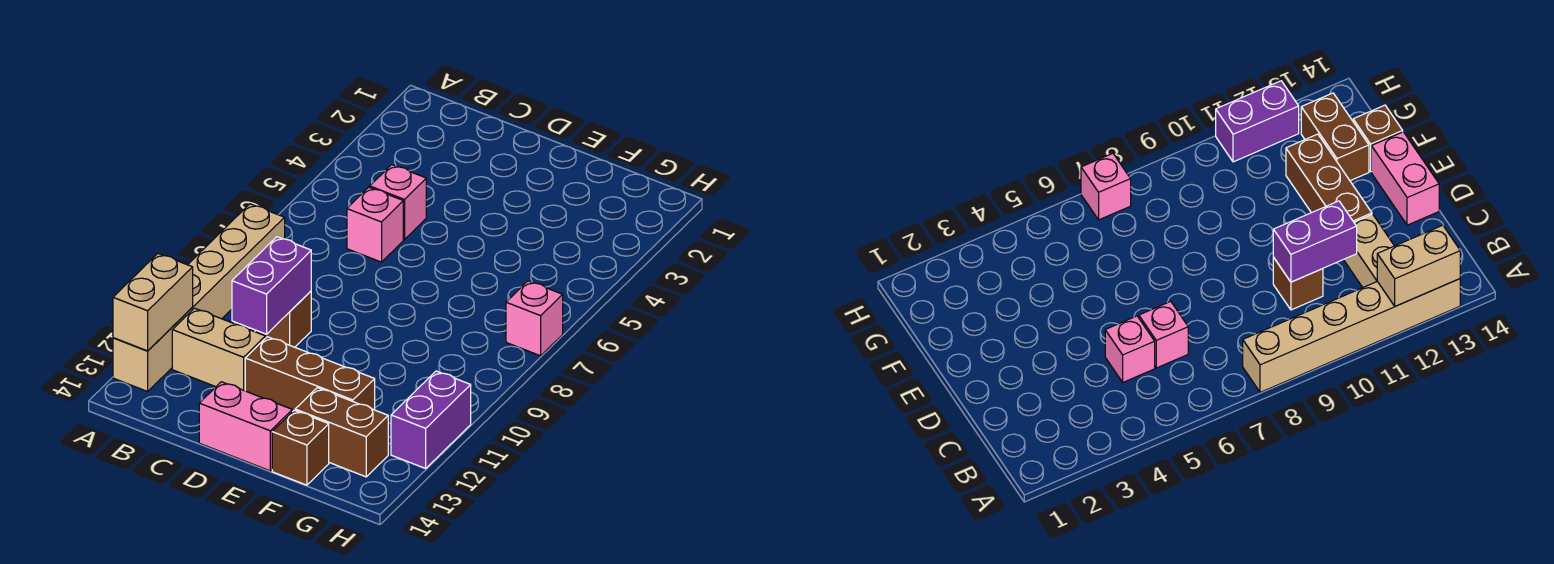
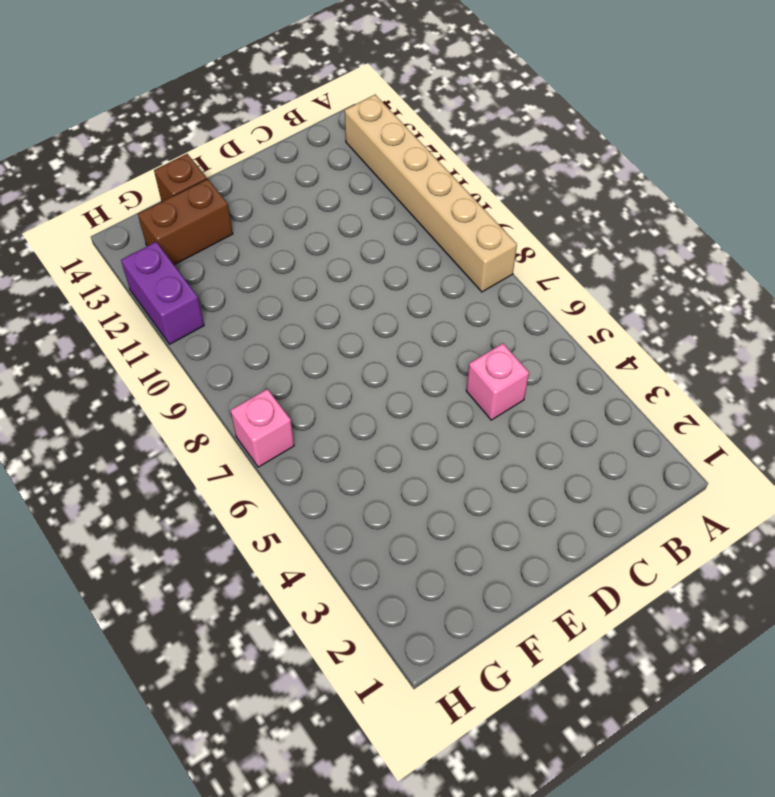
none -> tan brick B12:C12 level 1
none -> pink brick C6 level 1
none -> brown brick C10 level 1

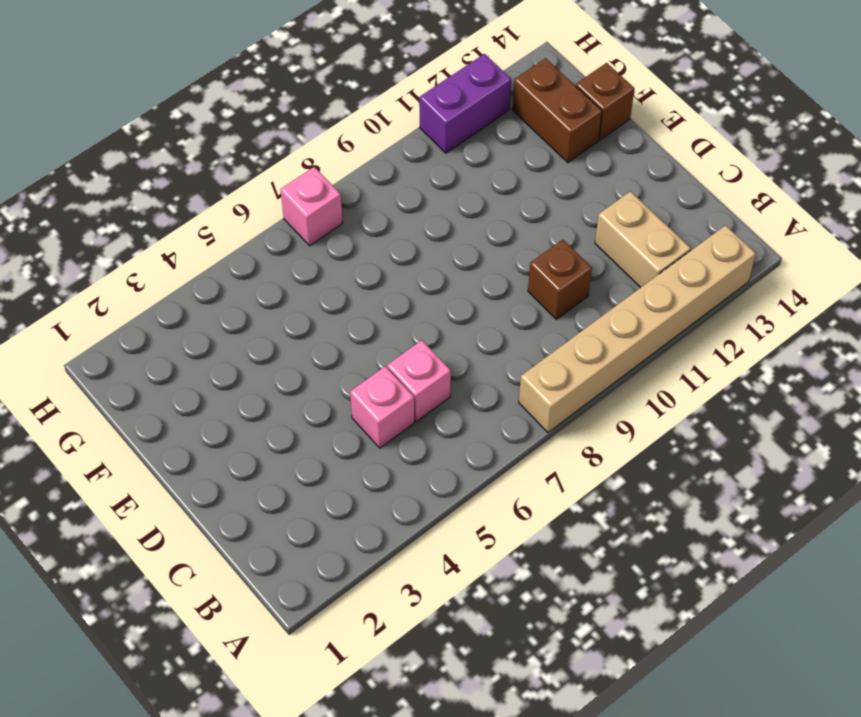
none -> brown brick D12:F12 level 1
none -> pink brick D14:E14 level 1
none -> tan brick A12:A13 level 2

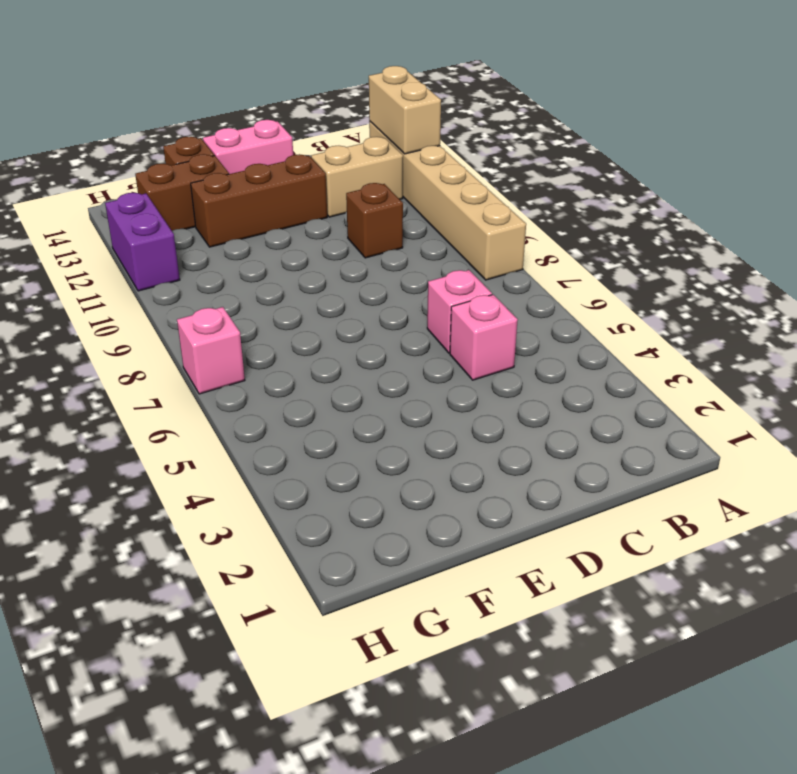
none -> purple brick C10:C11 level 2

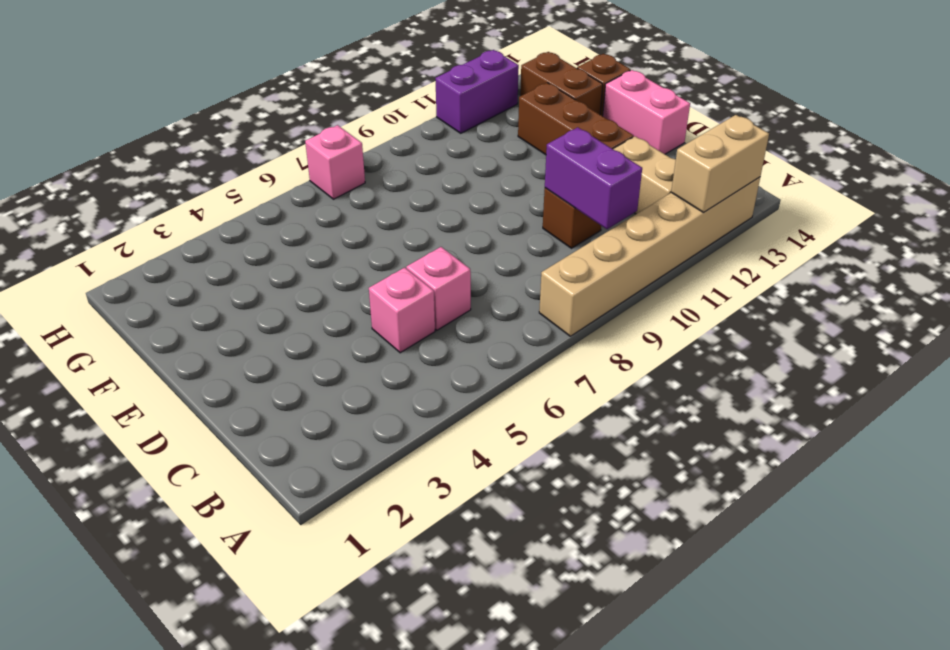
purple brick B10:C10 level 2 -> purple brick C10:C11 level 2

